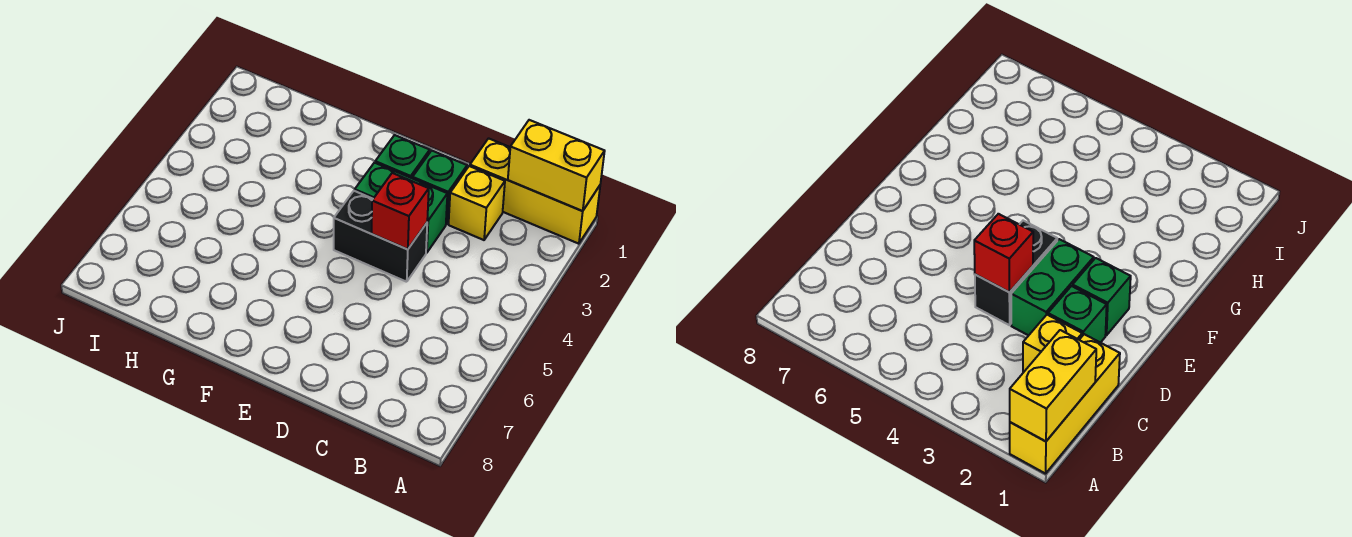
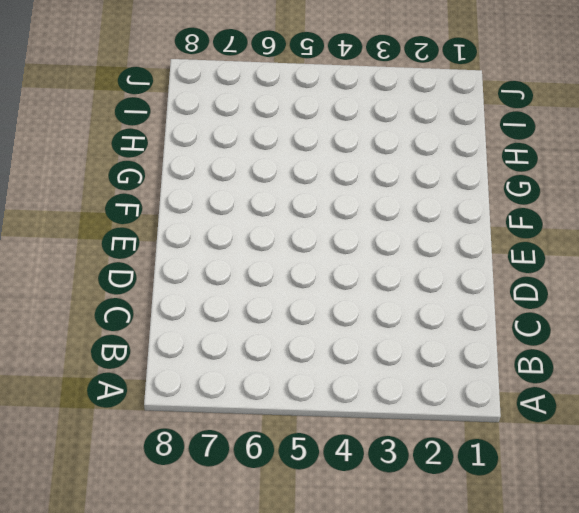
none -> yellow brick A1:C1 level 1
none -> yellow brick C2 level 1

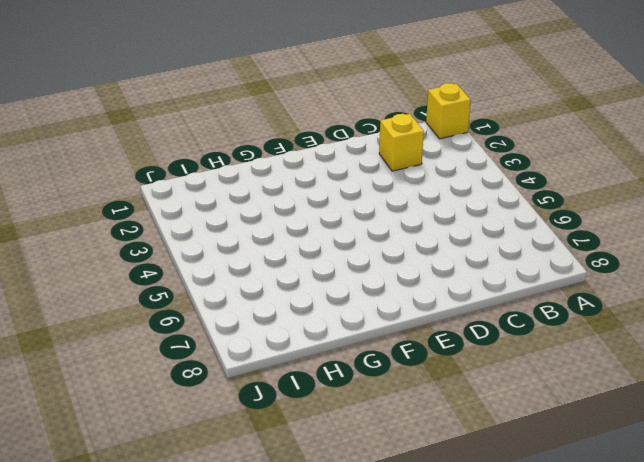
yellow brick A1 level 1 -> yellow brick A1:C1 level 1
none -> green brick D2 level 1
none -> green brick D3:E3 level 1

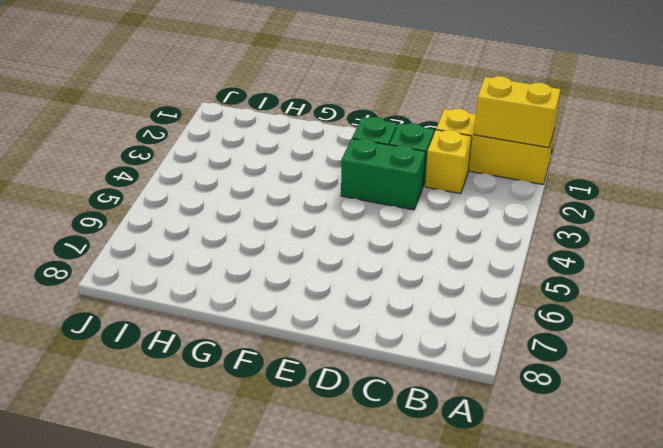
none -> black brick D4:E4 level 1
none -> red brick D4 level 2

